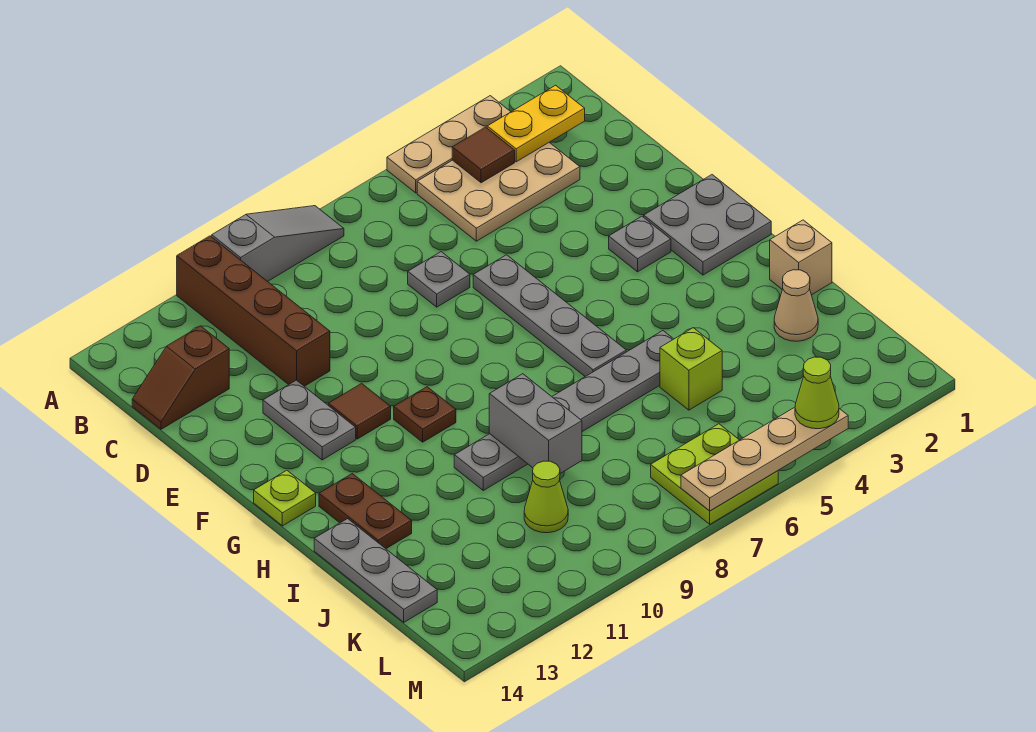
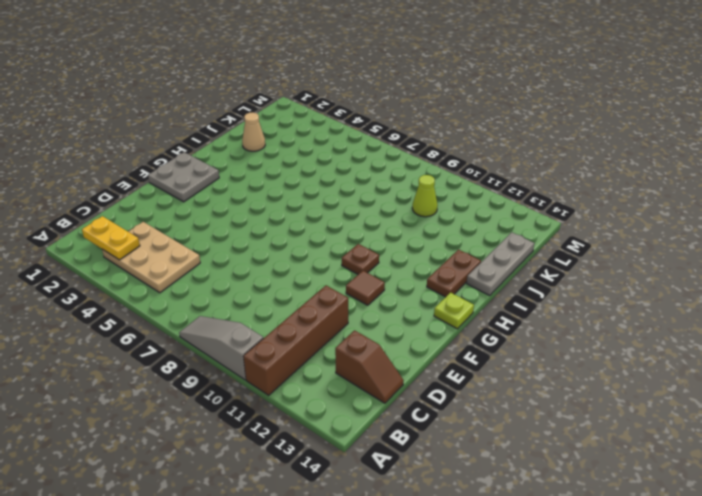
none -> tan plate A3:A5 level 1
none -> grey plate D7 level 1
none -> grey plate E6:H6 level 1

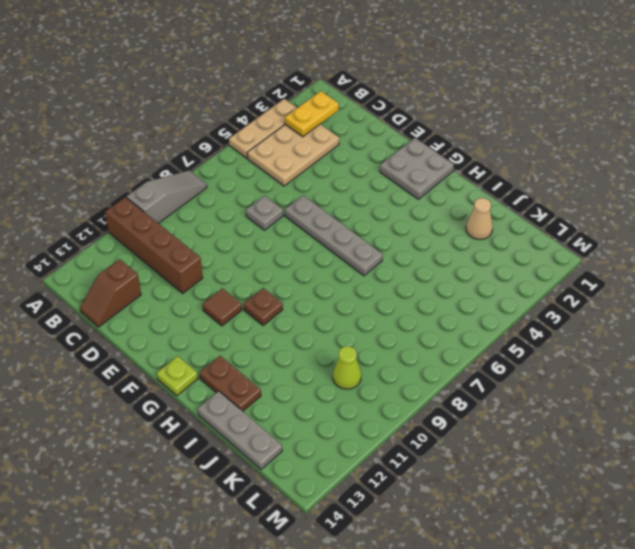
none -> grey plate E12:F12 level 1
none -> grey plate F3 level 1
none -> tan brick I1 level 1

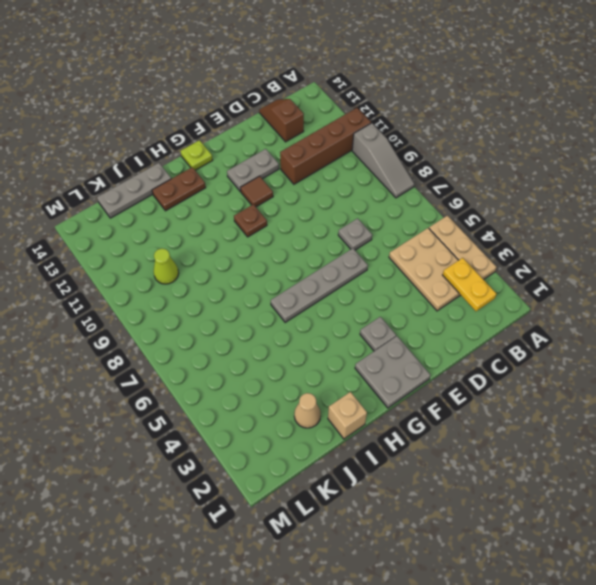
none -> grey plate I5:I10 level 1
none -> lime brick J5 level 1
none -> lime plate L6:M7 level 1

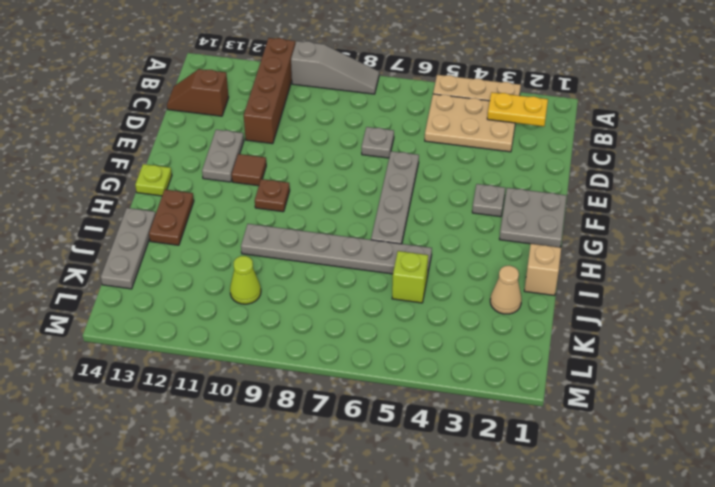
none -> lime plate L6:M7 level 1
none -> brown tile B4 level 2
none -> grey brick I9:J9 level 2

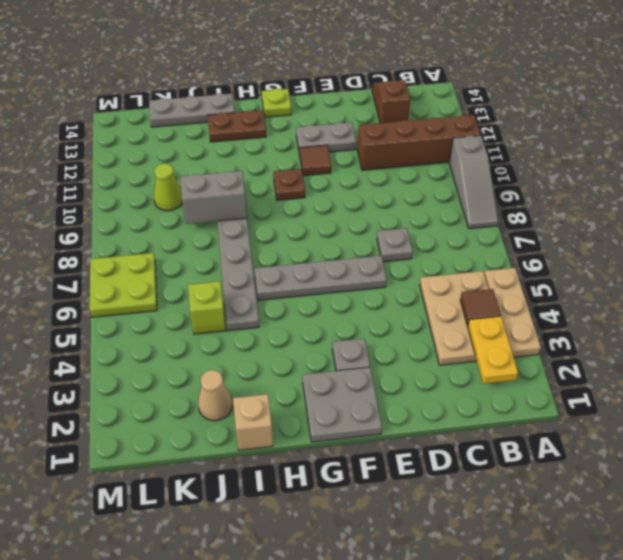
none -> tan plate M4:M7 level 2
none -> lime cone M4 level 3

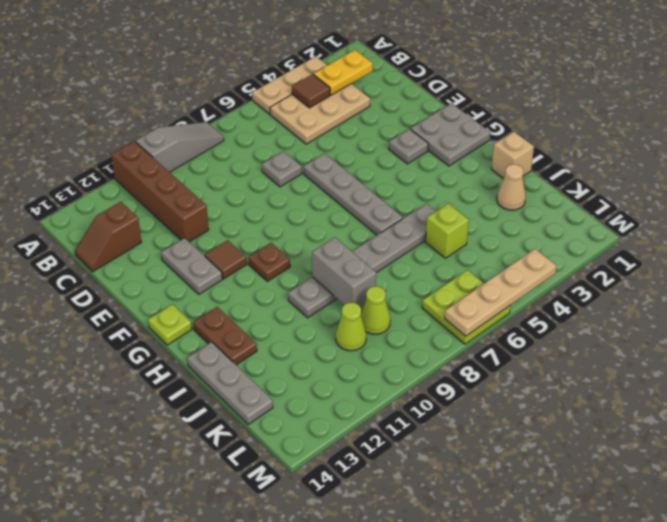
lime cone K9 level 1 -> lime cone M4 level 3

